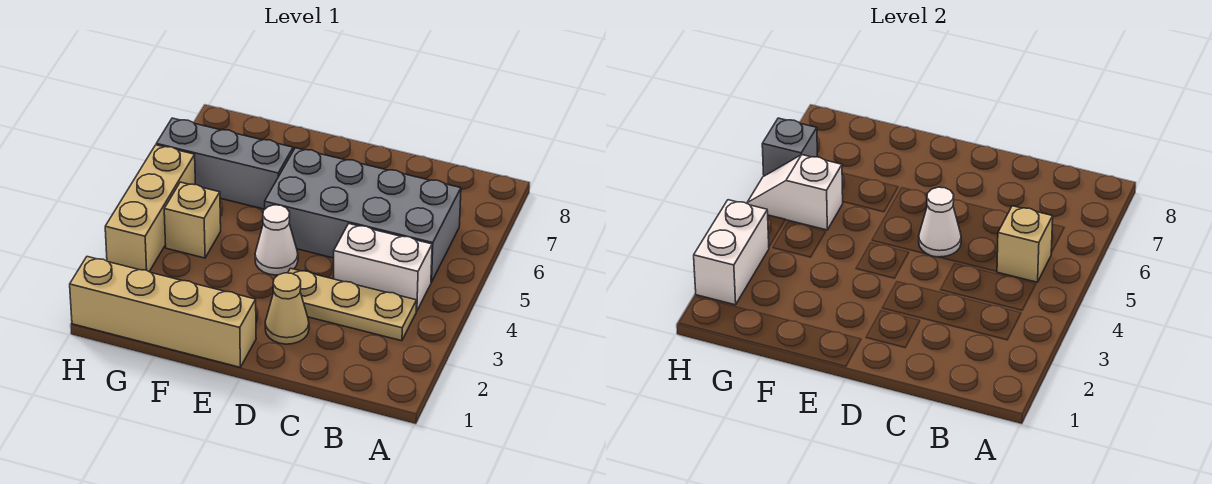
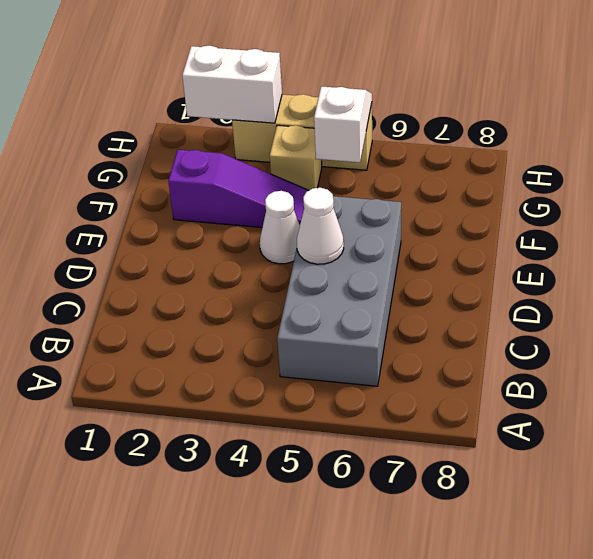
purple slope F2:F4 level 1 top 2 -> none
none -> tan plate B3:D3 level 1
none -> white brick B4:C4 level 1
none -> tan cone D2 level 1

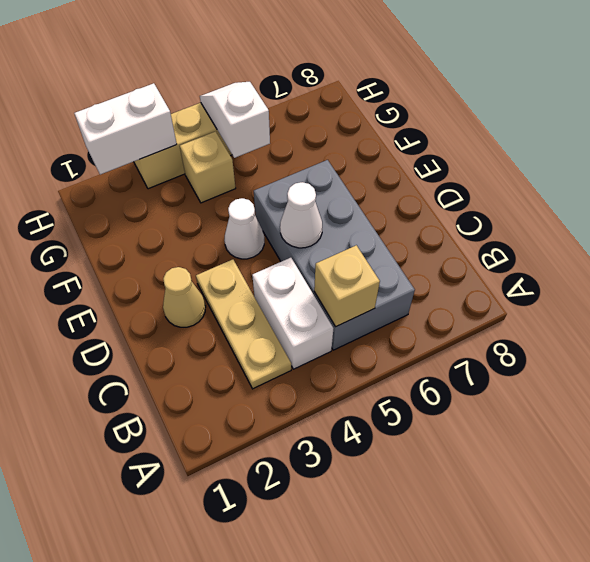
none -> tan brick E1:H1 level 1
none -> grey brick F6:H6 level 1
none -> grey brick H6 level 2

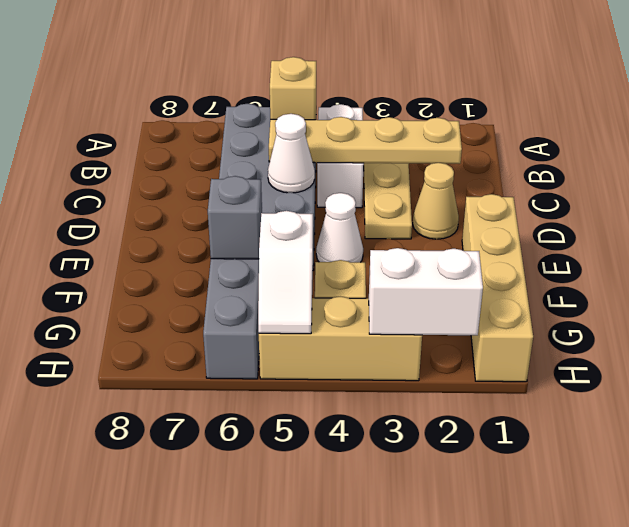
tan plate C2:C5 level 2 -> none
grey brick F6 level 2 -> grey brick H6 level 2

